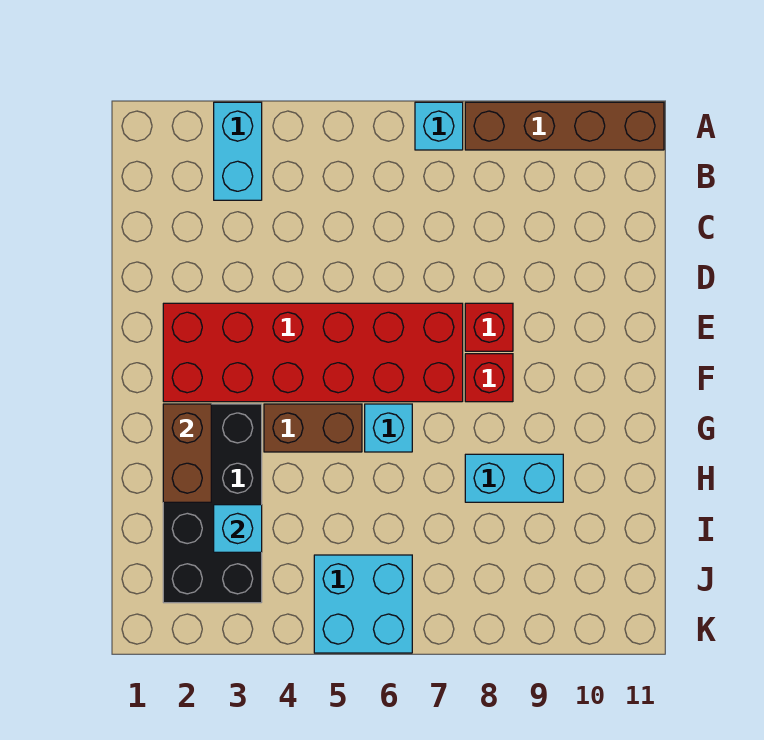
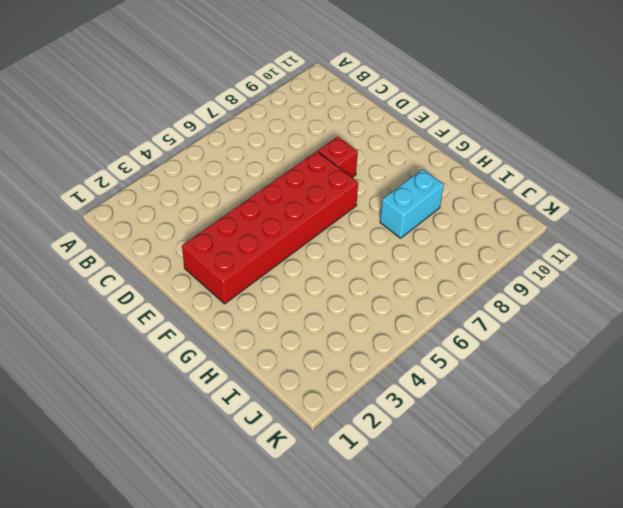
none -> cyan brick A3:B3 level 1
none -> cyan brick A7 level 1
none -> brown brick A8:A11 level 1

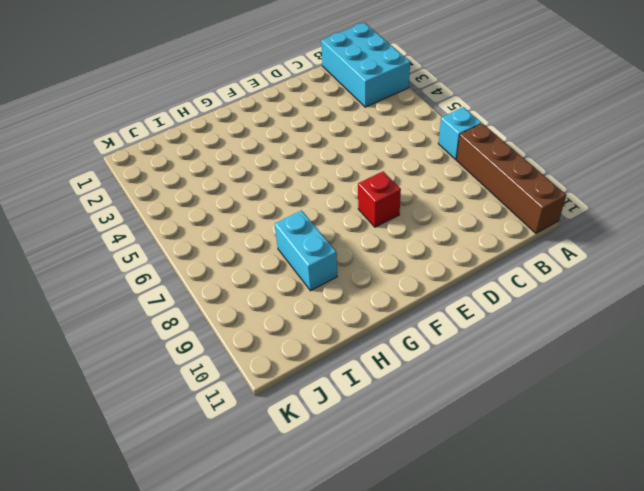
cyan brick A1:B3 level 1 -> cyan brick A3:B3 level 1
none -> red brick E2:F7 level 1
none -> red brick F8 level 1
none -> black brick G2:J3 level 1

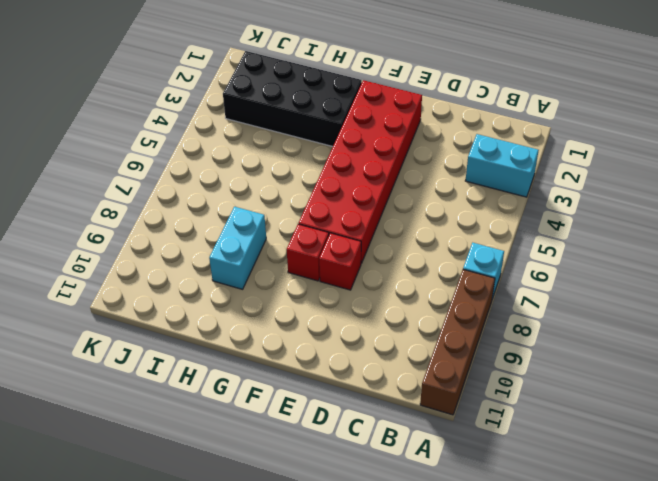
none -> brown brick G4:G5 level 1
none -> cyan brick G6 level 1
none -> cyan brick J5:K6 level 1

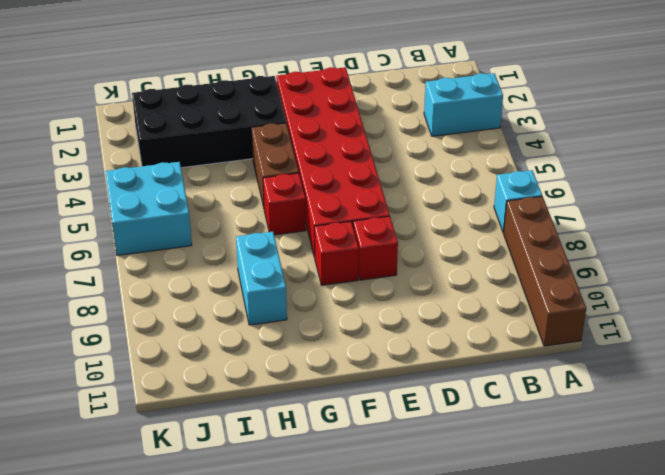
red brick G6 level 1 -> cyan brick G6 level 1
none -> brown brick G2:H2 level 2
none -> cyan brick I3 level 2

